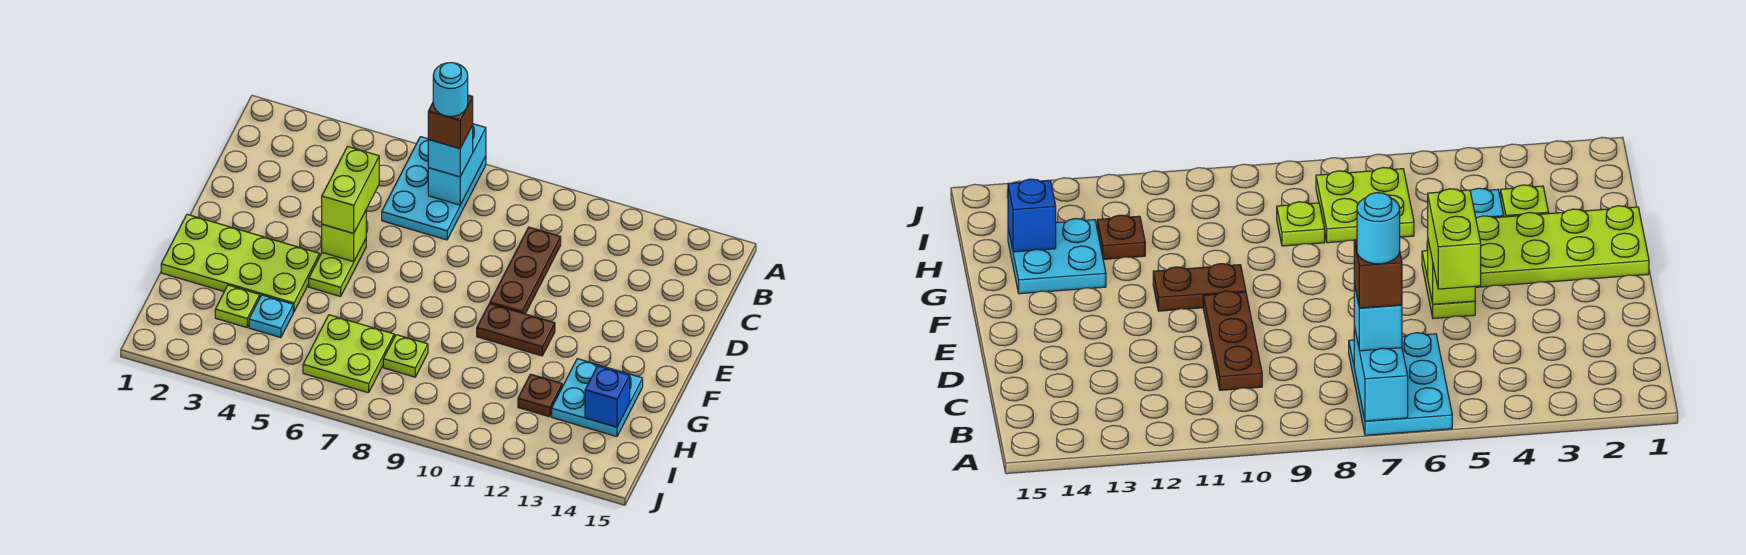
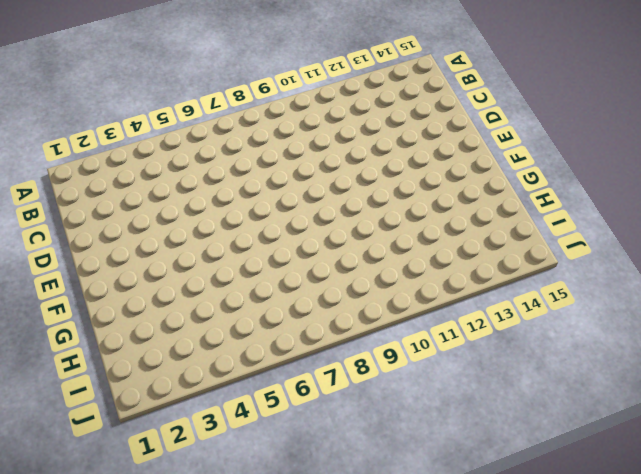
none -> cyan plate A6:C7 level 1
none -> brown plate C10:E10 level 1
none -> lime plate E5:F5 level 1

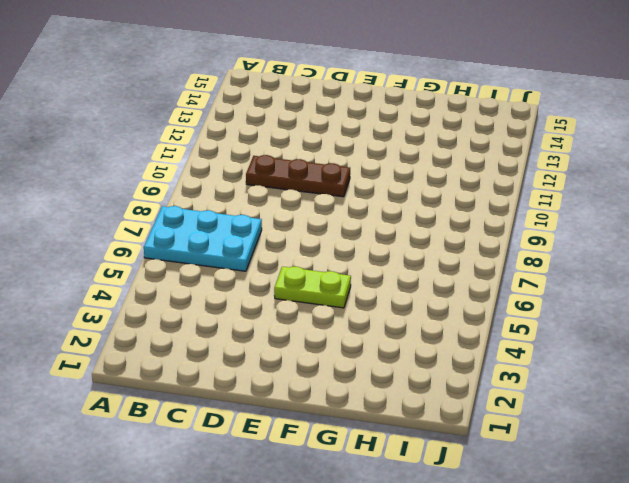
none -> lime plate F1:G4 level 1
none -> brown plate F10:F11 level 1
none -> cyan plate G13:H14 level 1

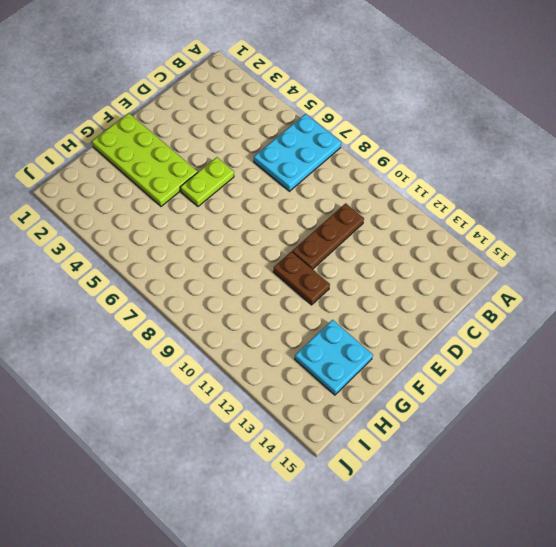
none -> lime plate H3 level 1
none -> cyan plate H4 level 1
none -> lime plate H6:I7 level 1

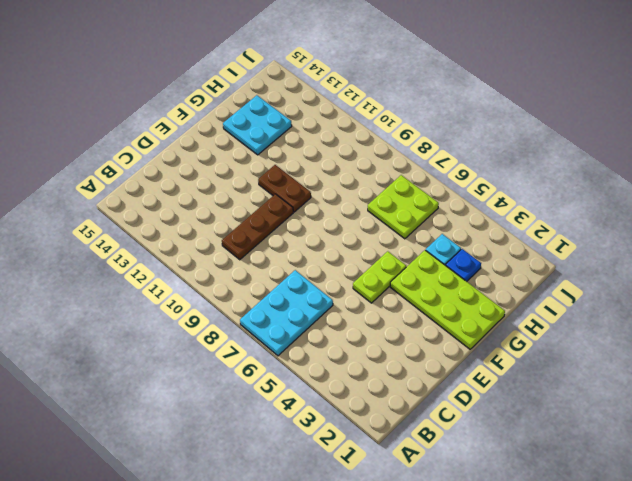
blue plate H3 level 1 -> lime plate H3 level 1
none -> lime plate H8 level 1
none -> brown plate H12 level 1
none -> cyan brick A7:B7 level 2

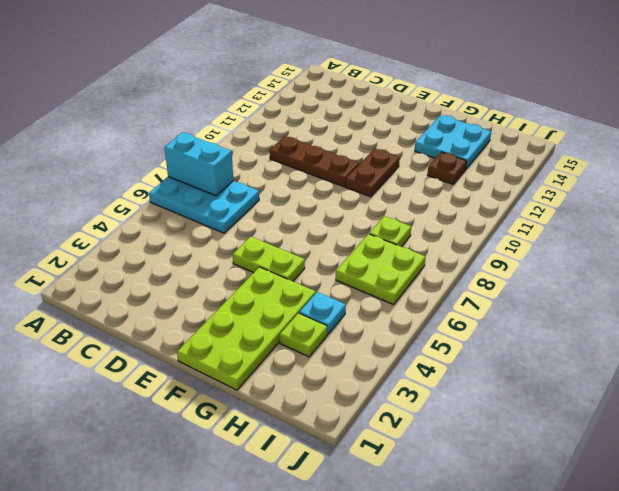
none -> lime brick E5 level 2
none -> blue brick H14 level 2
none -> cyan brick B7 level 3

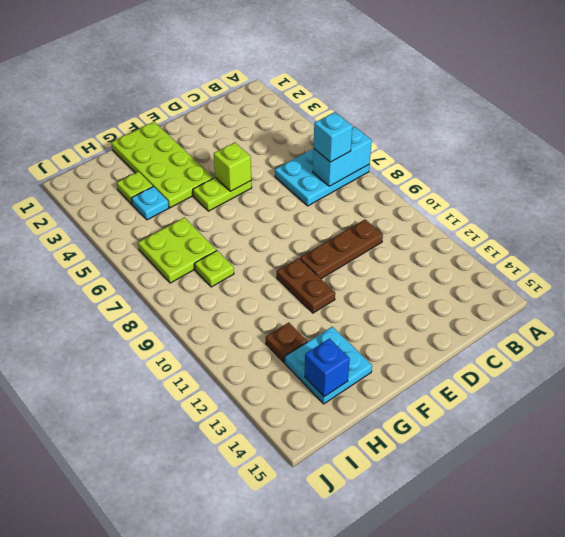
none -> lime brick D5:E5 level 3
none -> brown brick B7 level 4
none -> cyan round brick B7 level 5

